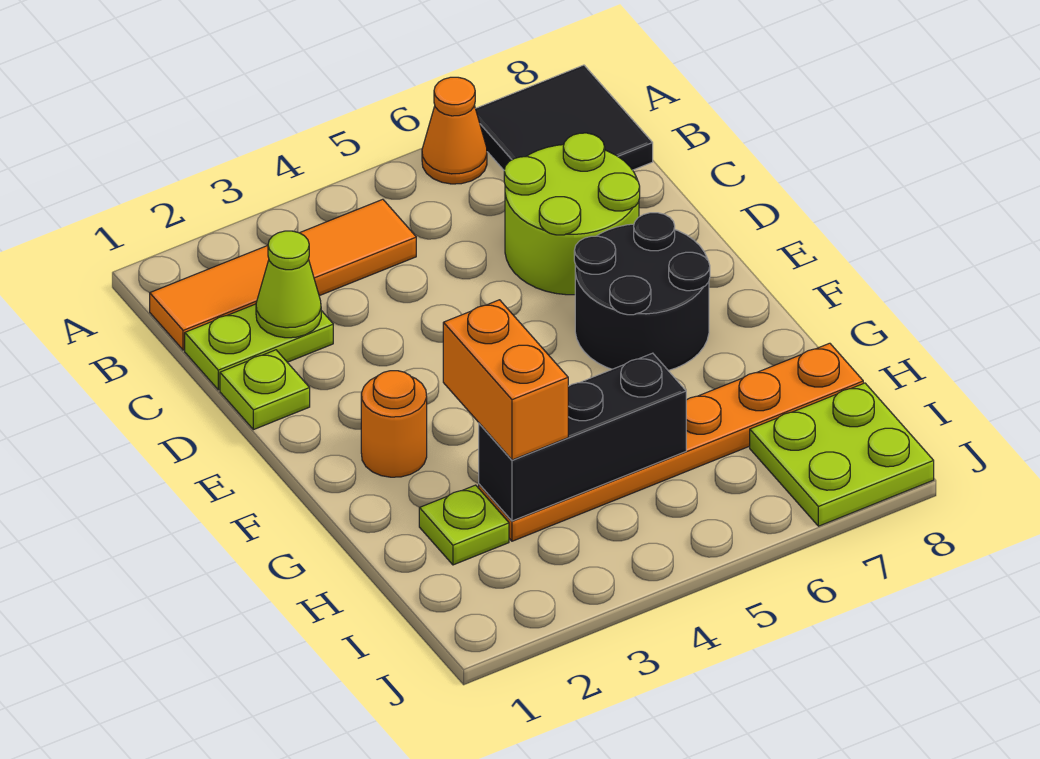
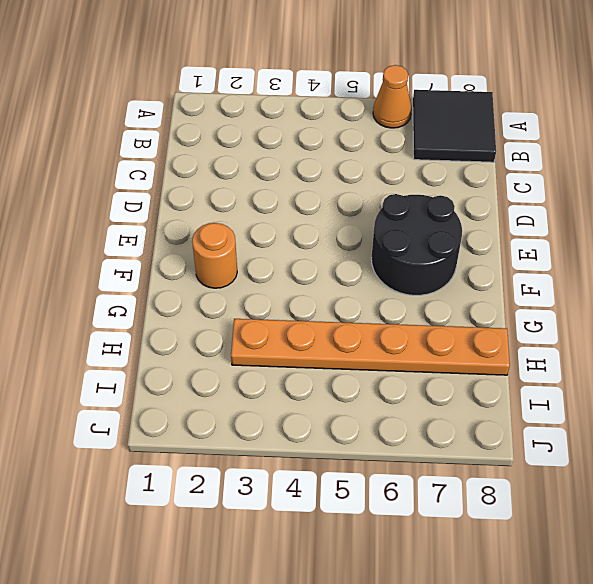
none -> orange tile B1:B4 level 1
none -> lime plate C1:C2 level 1
none -> lime round brick C6:D7 level 1

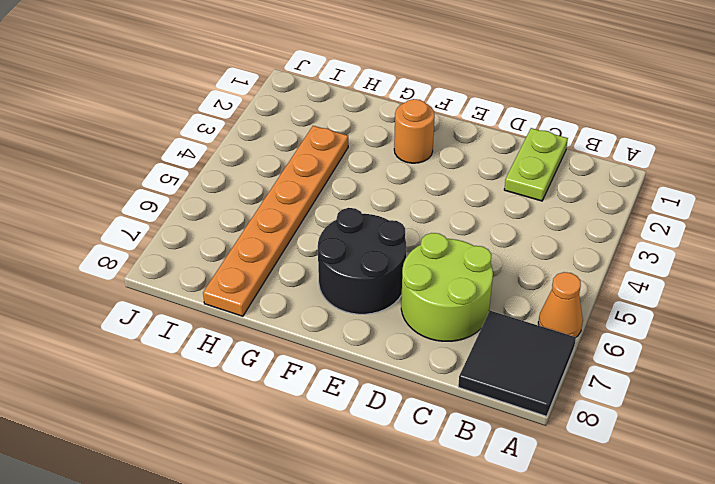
none -> orange tile B1:B4 level 1
none -> lime plate D1 level 1
none -> lime plate H2 level 1

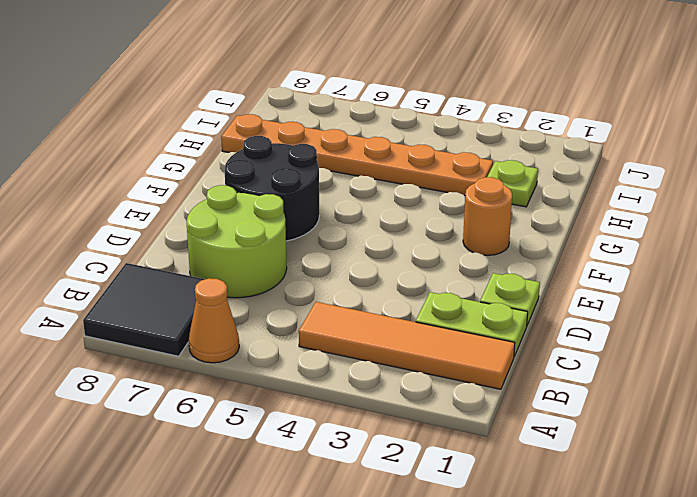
none -> lime plate I7:J8 level 1
none -> lime cone C2 level 2
none -> black brick H3:H5 level 2

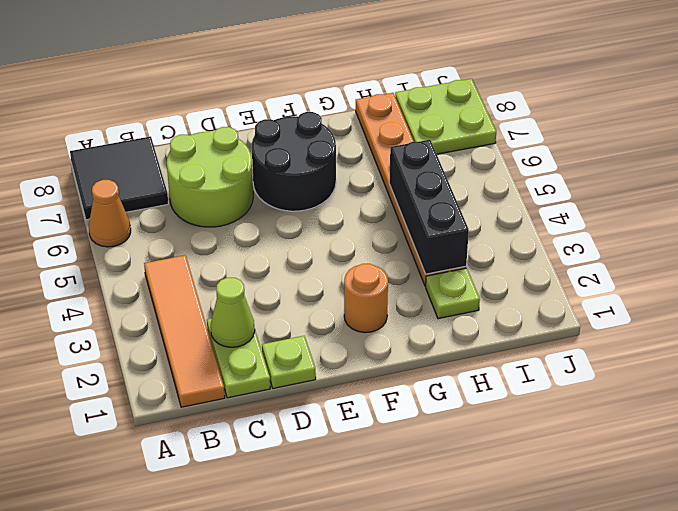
none -> orange brick G3:H3 level 3

